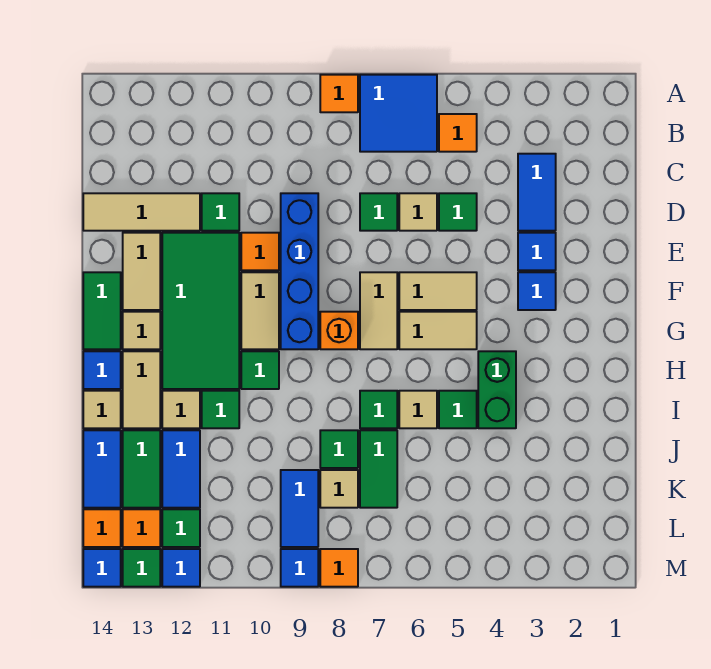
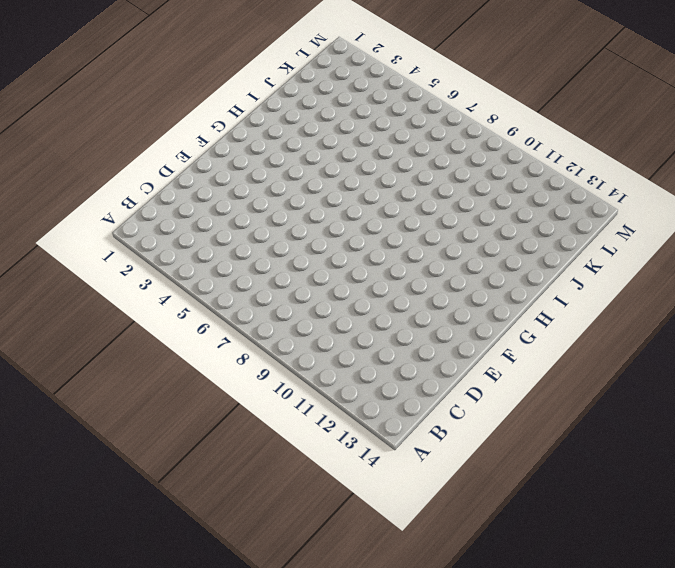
none -> blue tile A6:B7 level 1
none -> orange tile A8 level 1
none -> orange tile B5 level 1
none -> blue tile C3:D3 level 1

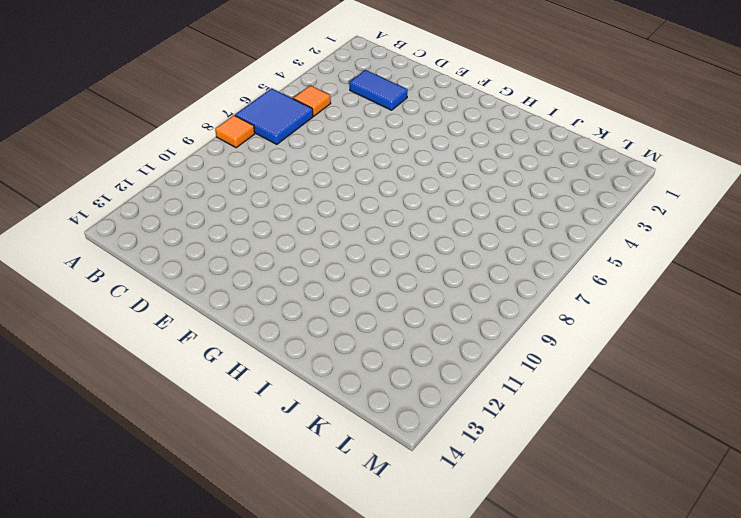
none -> green tile D5 level 1
none -> tan tile D6 level 1
none -> green tile D7 level 1
none -> blue brick D9:G9 level 1

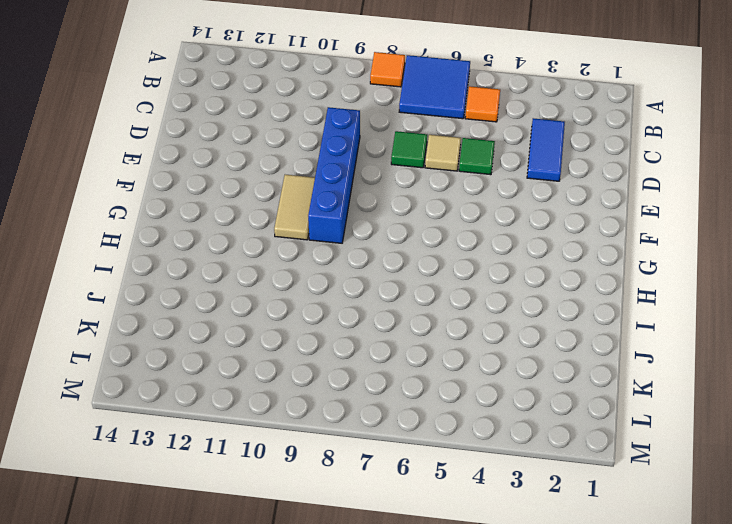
none -> green tile D11 level 1
none -> tan tile D12:D14 level 1
none -> blue tile E3 level 1
none -> orange tile E10 level 1

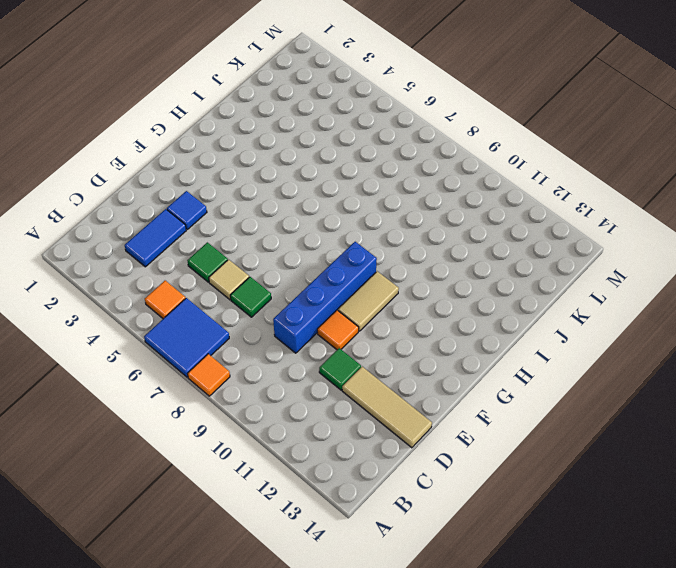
none -> green tile E11:H12 level 1
none -> tan tile E13:F13 level 1
none -> blue tile F3 level 1
none -> tan tile F5:F6 level 1

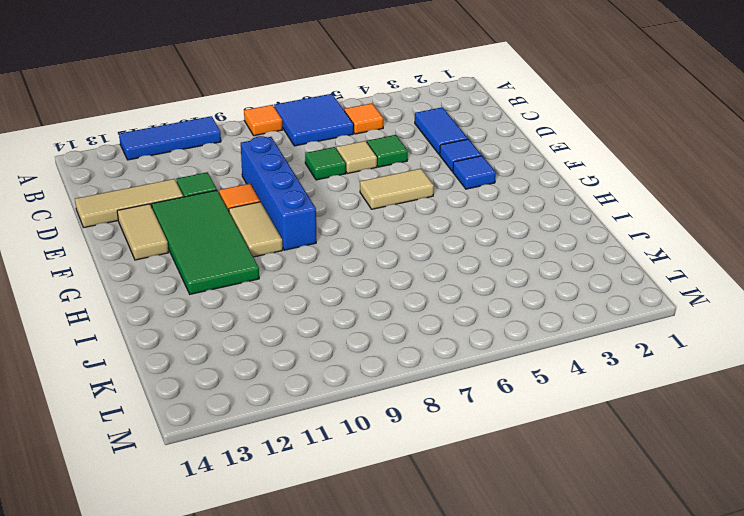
blue tile A10:A12 level 1 -> none
none -> tan tile F7:G7 level 1
none -> green tile F14:G14 level 1
none -> tan tile G5:G6 level 1
none -> orange brick G8 level 1

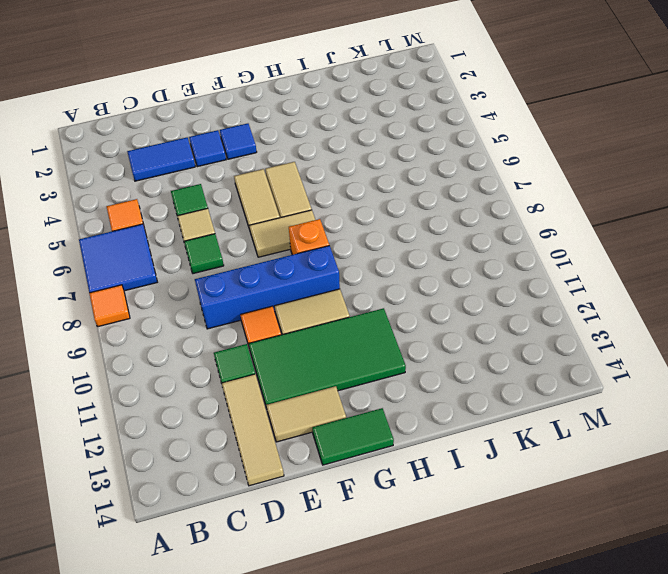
none -> tan tile G13 level 1
none -> green brick H4:I4 level 1
none -> green tile H10 level 1
none -> tan tile H13:I13 level 1

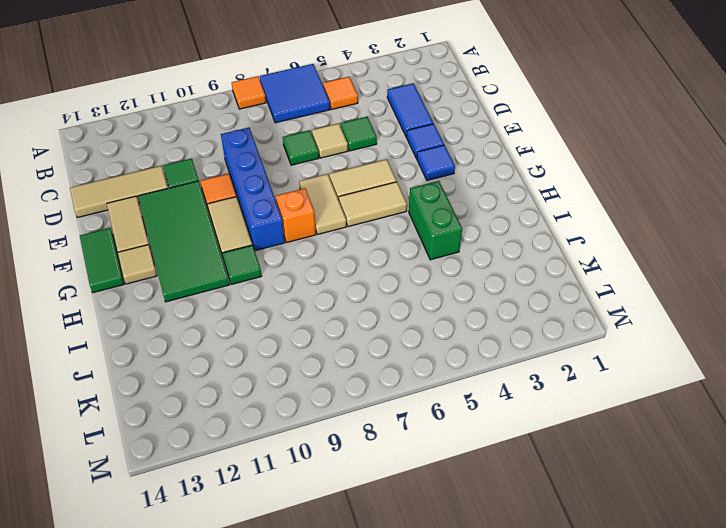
none -> tan tile H13:I13 level 1
none -> blue tile H14 level 1
none -> green tile I5 level 1
none -> tan tile I6 level 1

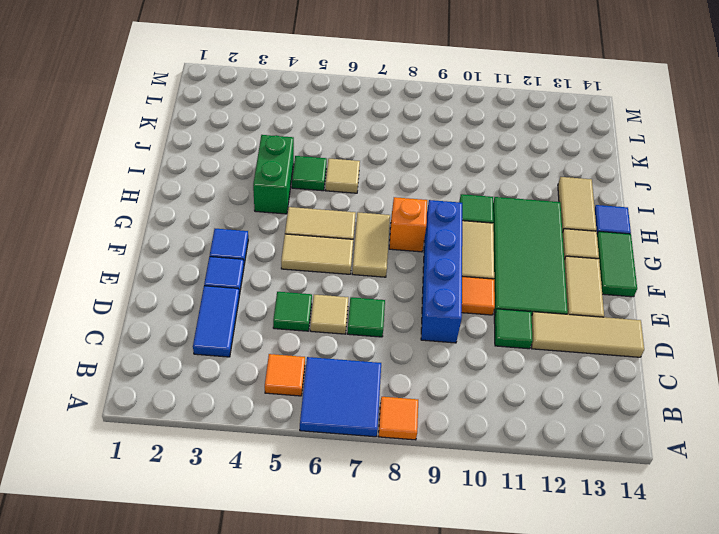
none -> green tile I7 level 1
none -> green tile I11 level 1
none -> tan tile I12 level 1
none -> tan tile I14 level 1

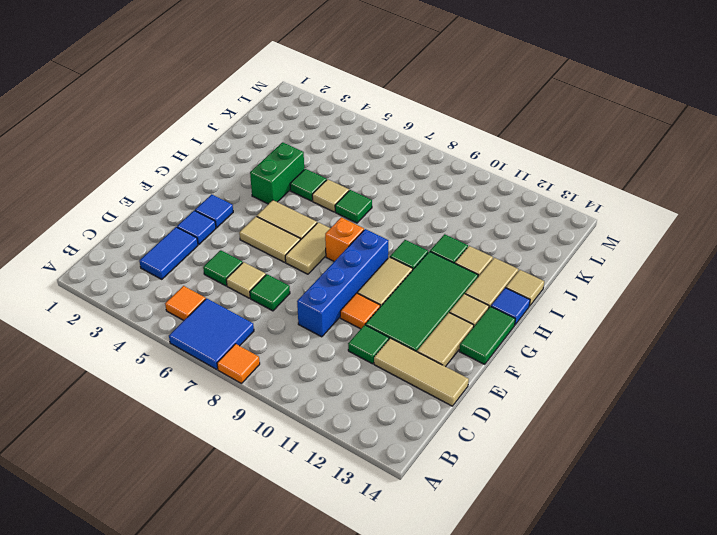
none -> green tile J7:K7 level 1
none -> green tile J8 level 1
none -> blue tile J12:K12 level 1
none -> green tile J13:K13 level 1

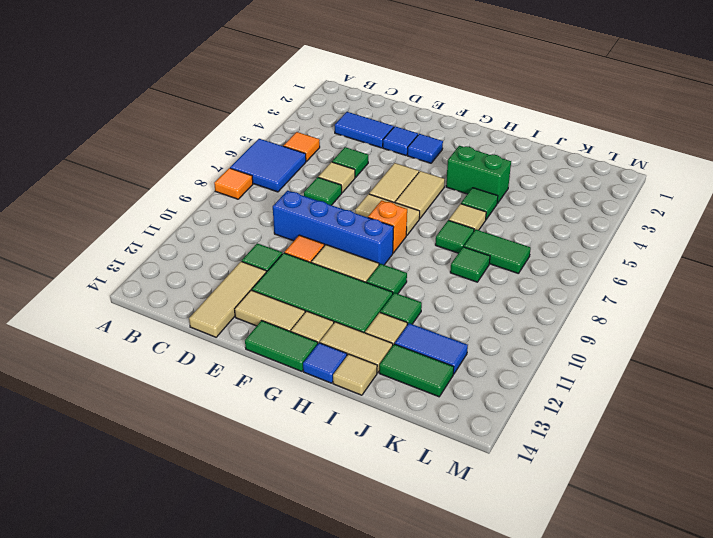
none -> blue tile J14:K14 level 1
none -> tan tile K8 level 1
none -> blue tile K9:L9 level 1
none -> green tile L12 level 1

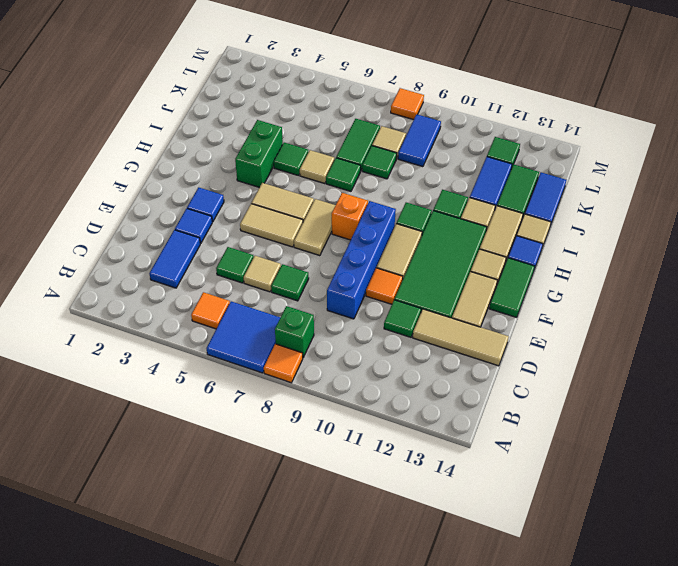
green brick B8 level 1 -> none
none -> orange tile L13 level 1
none -> orange tile L14 level 1
none -> blue tile M9 level 1
none -> blue tile M12 level 1

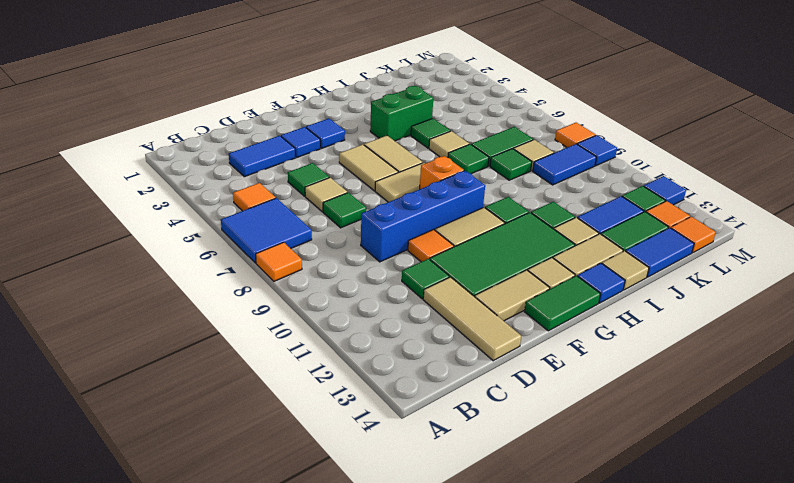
none -> green tile M13 level 1
none -> blue tile M14 level 1

